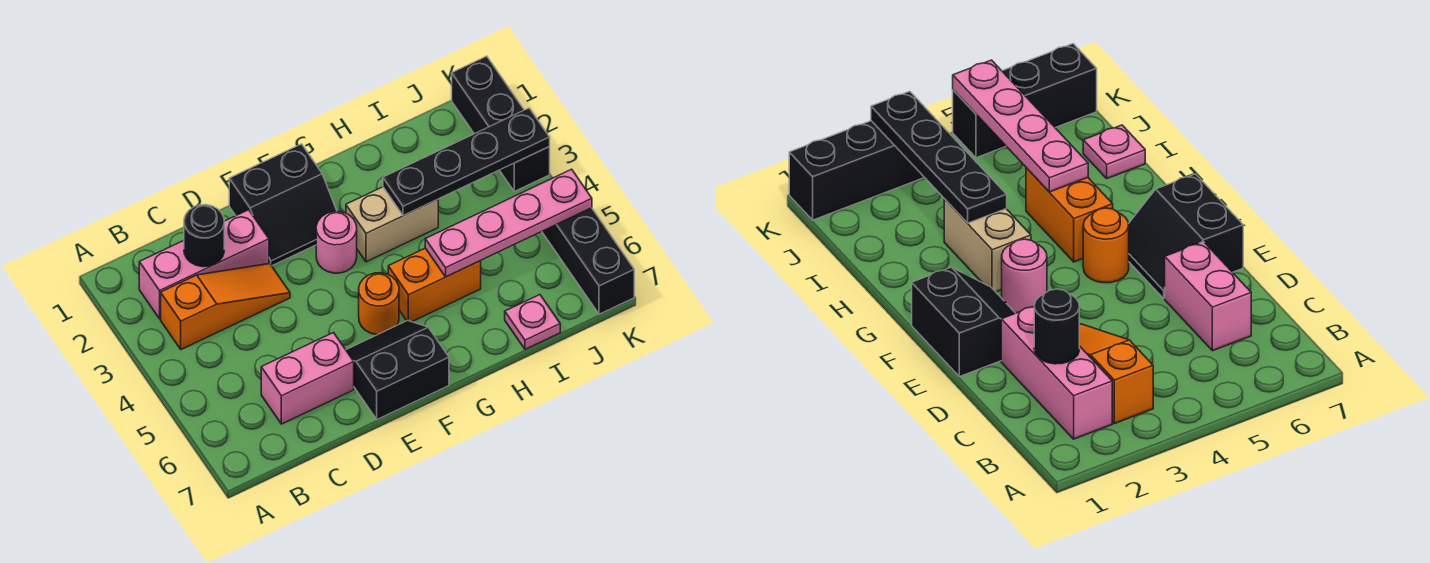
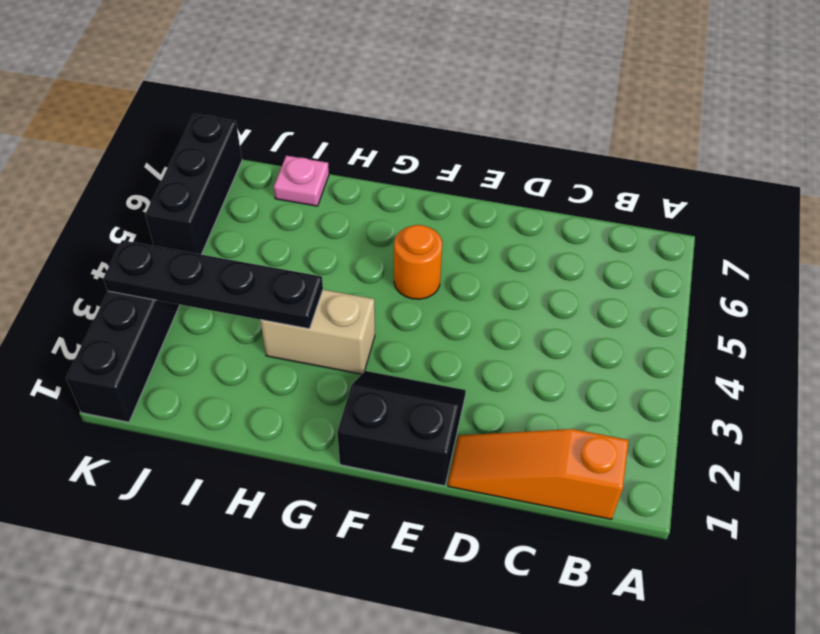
orange slope B1:D1 level 1 top B -> orange slope B3:D3 level 1 top B
none -> pink brick B2:D2 level 1
none -> pink brick C6:D6 level 1
none -> black slope E6:F7 level 1 top 7

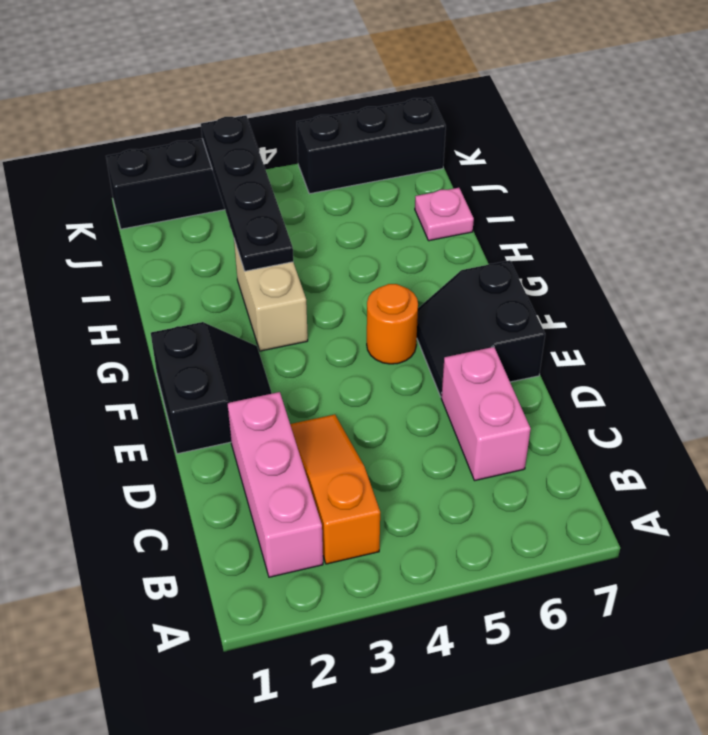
none -> pink round brick F3 level 1
none -> orange brick G5:H5 level 1
none -> black round brick C2 level 2

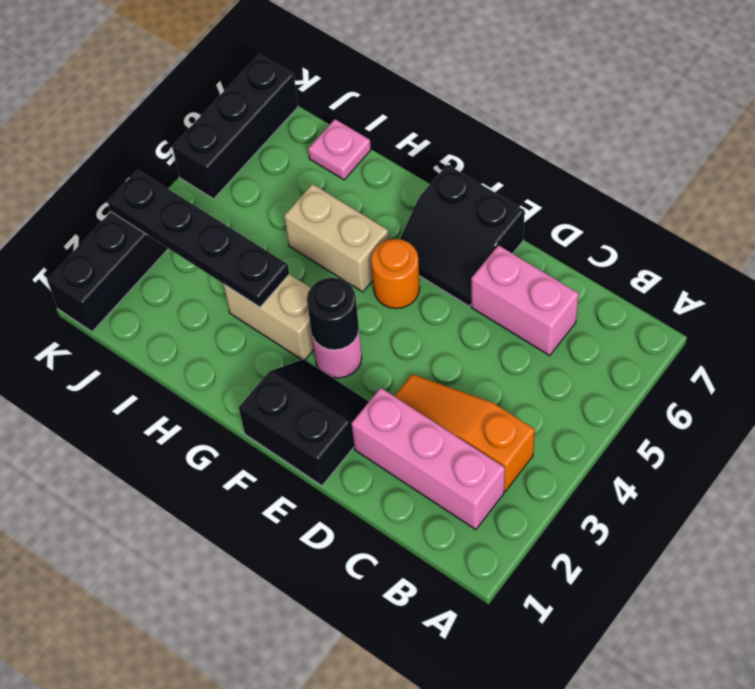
black round brick F3 level 2 -> black round brick C2 level 2
tan brick G5:H5 level 1 -> orange brick G5:H5 level 1
none -> pink plate H5:K5 level 2

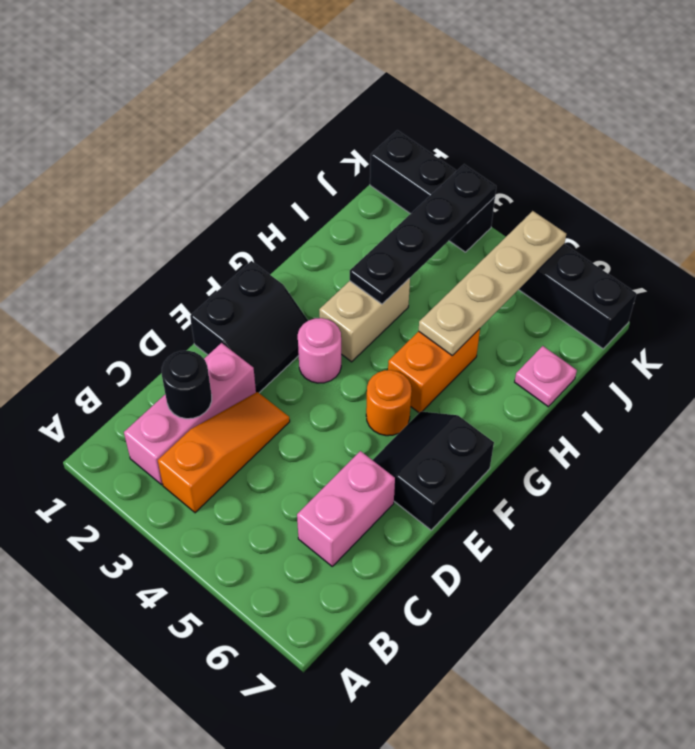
tan plate H5:K5 level 2 -> pink plate H5:K5 level 2

